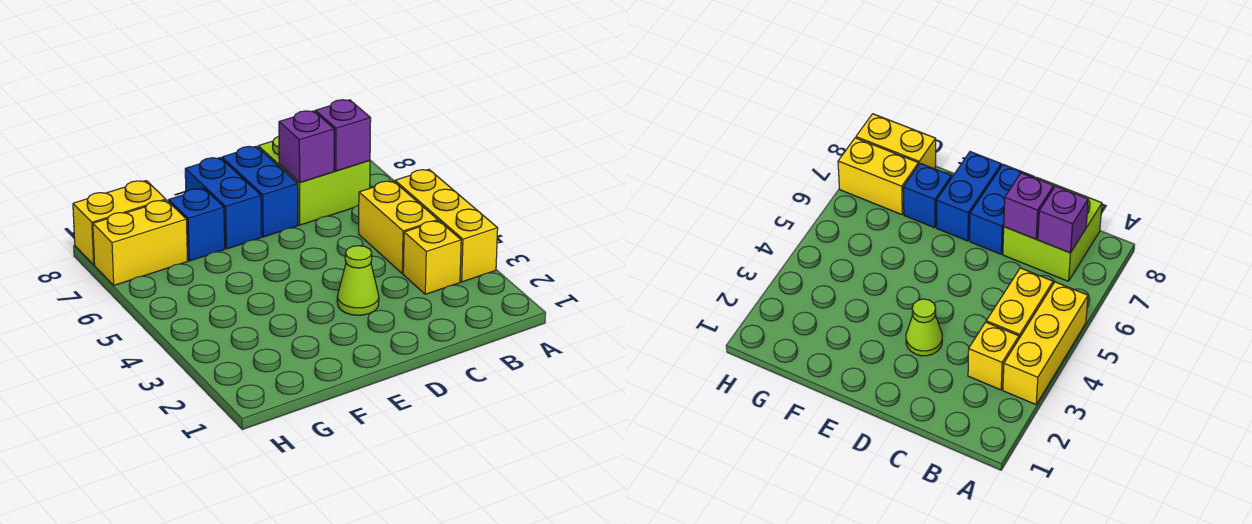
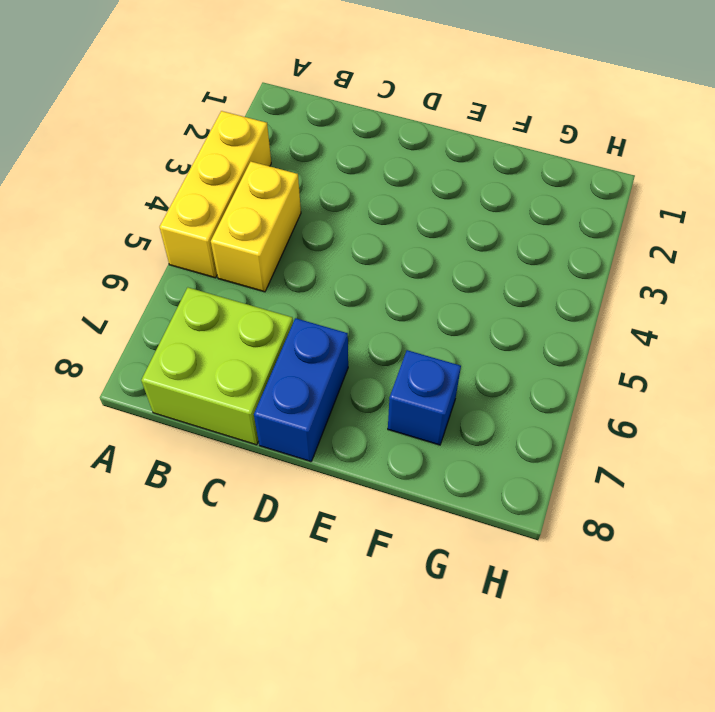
none -> yellow brick B3 level 1
none -> lime cone D3 level 1
none -> blue brick E7:E8 level 1

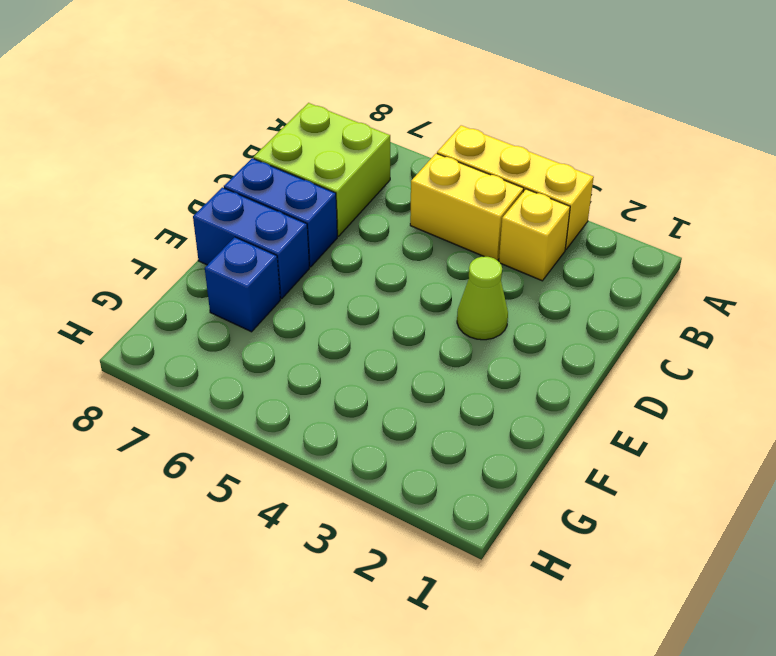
none -> yellow brick G7:H7 level 1
none -> yellow brick G8:H8 level 1
none -> purple brick B7 level 2

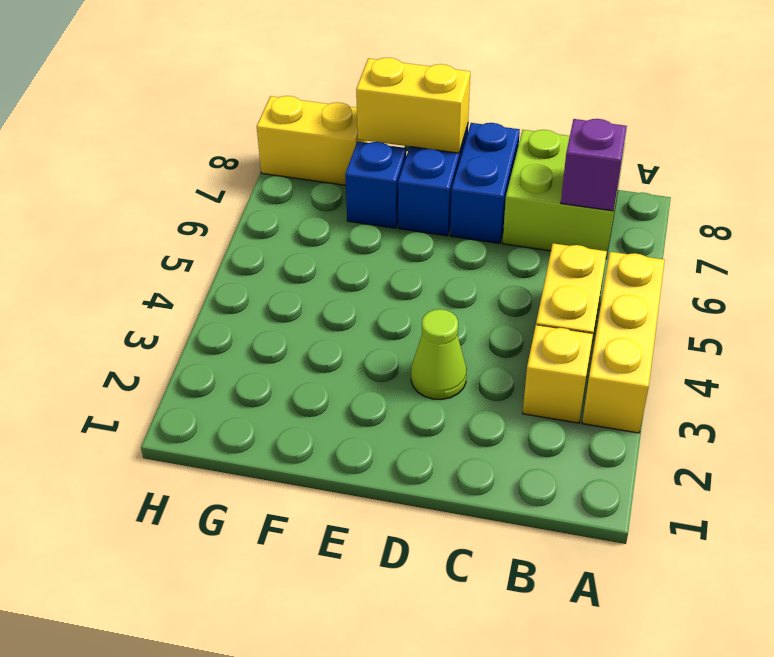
yellow brick E8:F8 level 2 -> yellow brick G7:H7 level 1
none -> purple brick C7 level 2

